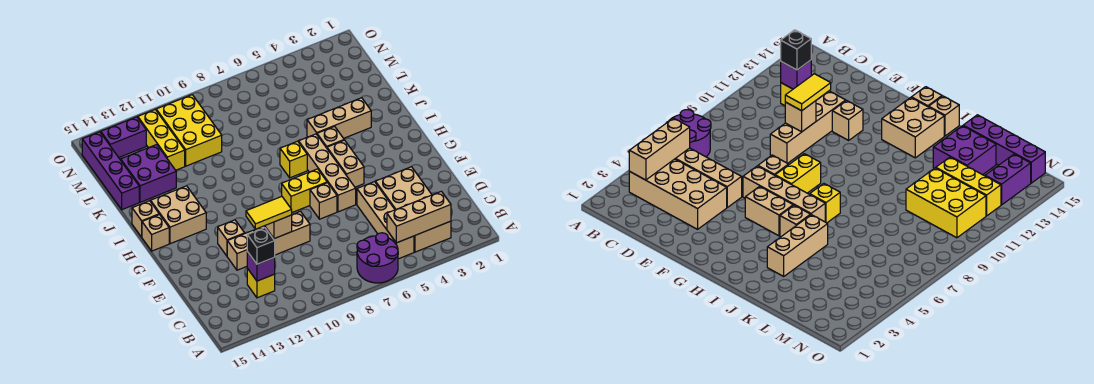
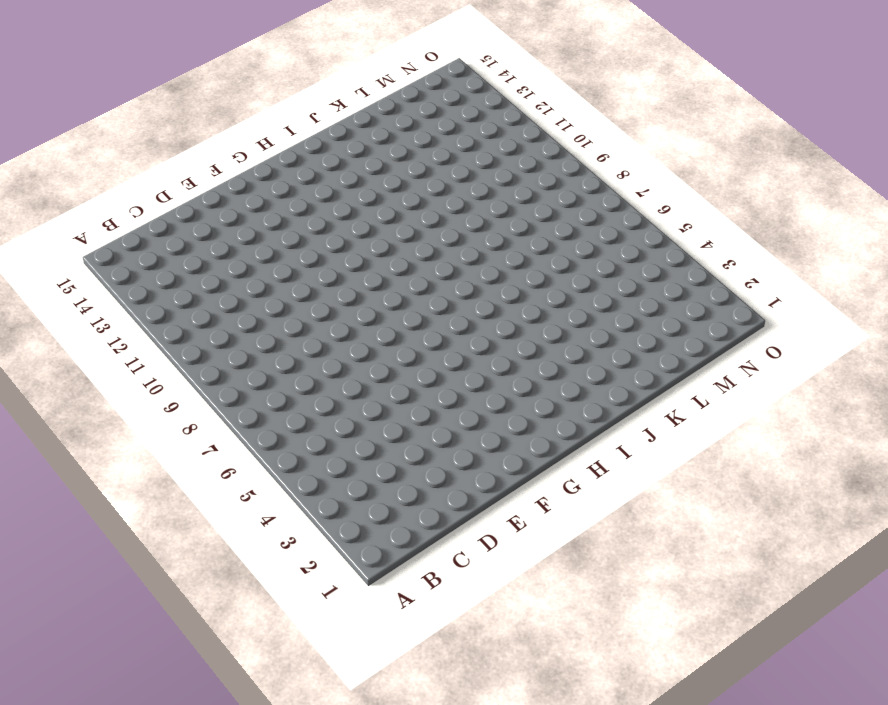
none -> purple round brick A6:B7 level 1
none -> tan brick B3:E4 level 1
none -> tan brick B5:E5 level 1

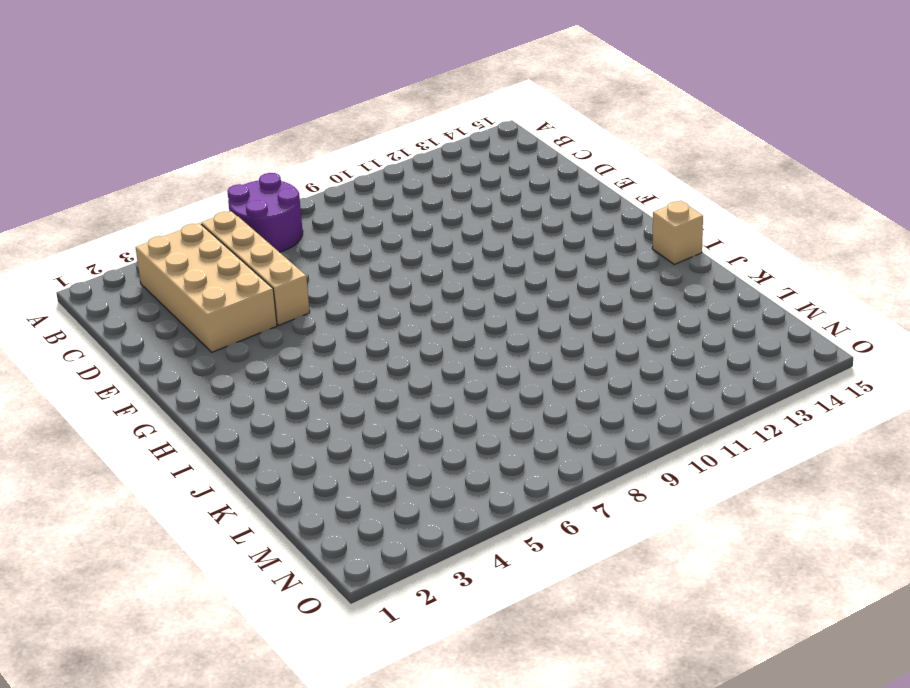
none -> yellow brick C12 level 1
none -> tan brick E9:E12 level 1
none -> tan brick F6:I6 level 1

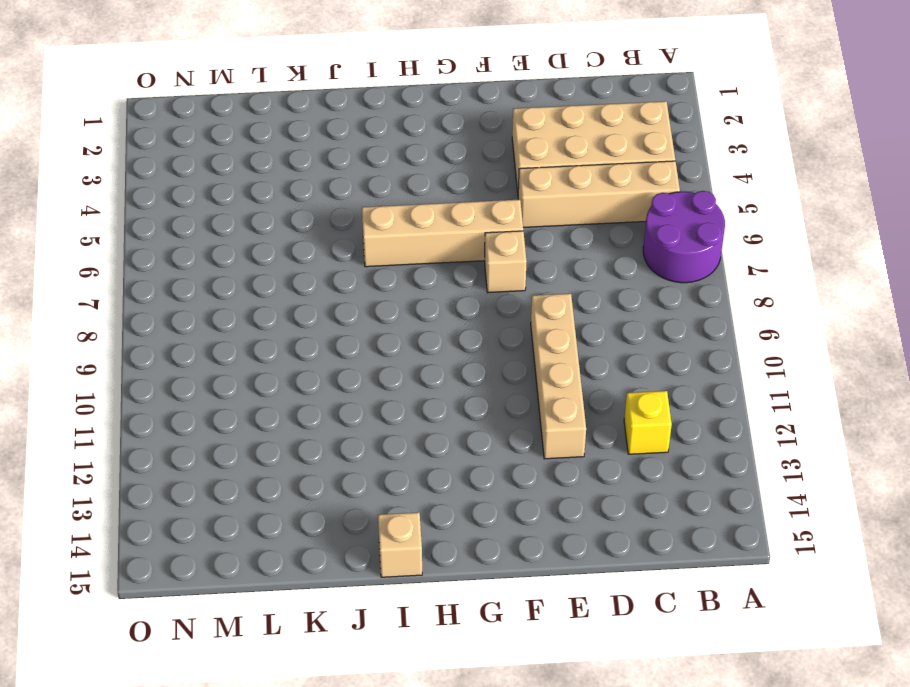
none -> tan brick F12 level 1
none -> tan brick G5:H5 level 1
none -> yellow brick G7:G8 level 1

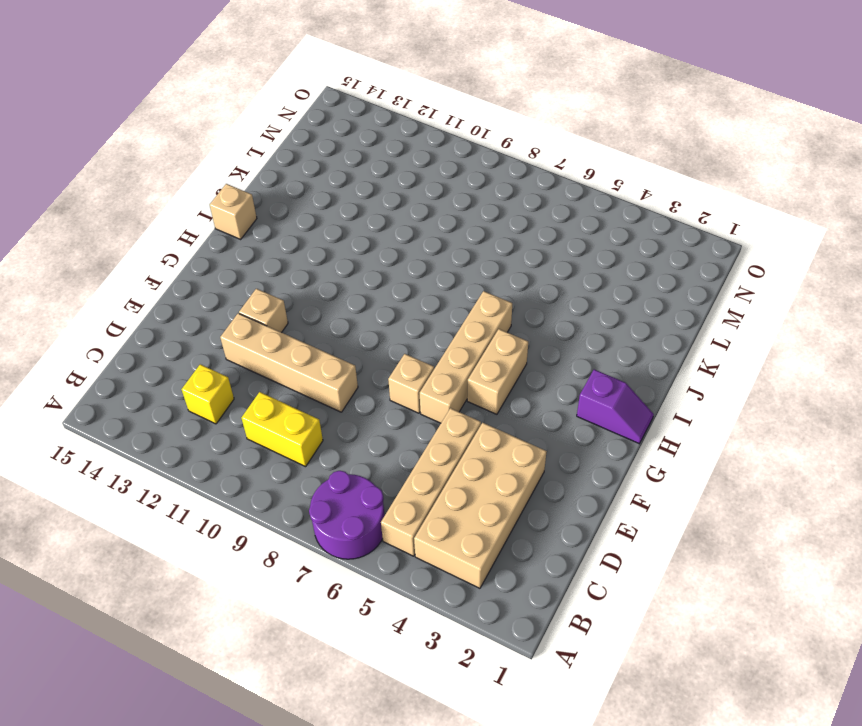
yellow brick C9:C10 level 1 -> yellow brick G7:G8 level 1
purple slope H1:H2 level 1 top 2 -> none
none -> tan brick H13:I14 level 1
none -> tan brick H15 level 1
none -> tan brick I5 level 1

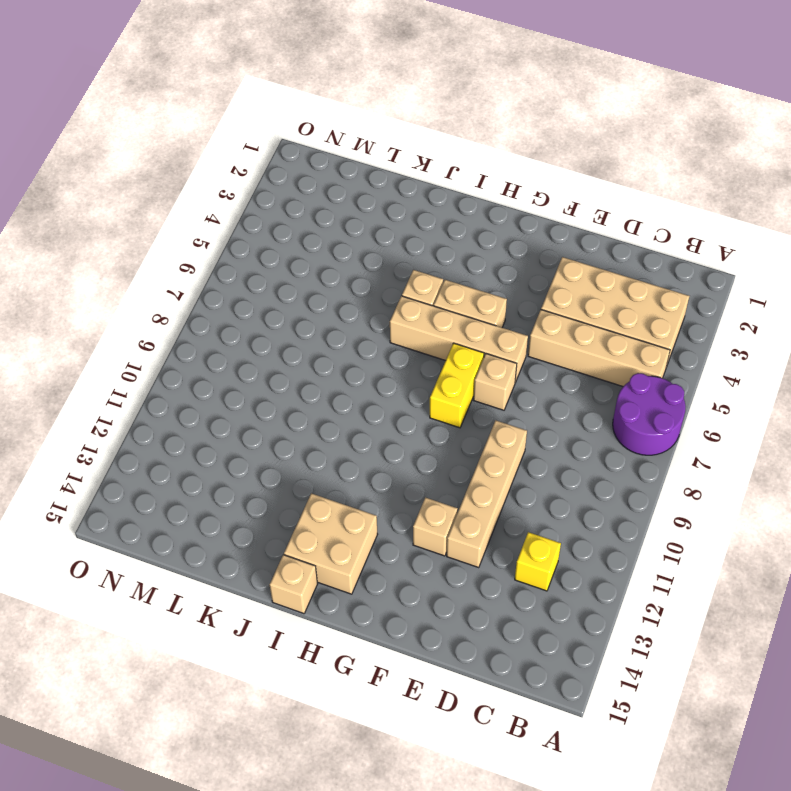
none -> tan brick H15 level 1
none -> yellow brick I7 level 1
none -> tan brick J3:J5 level 1

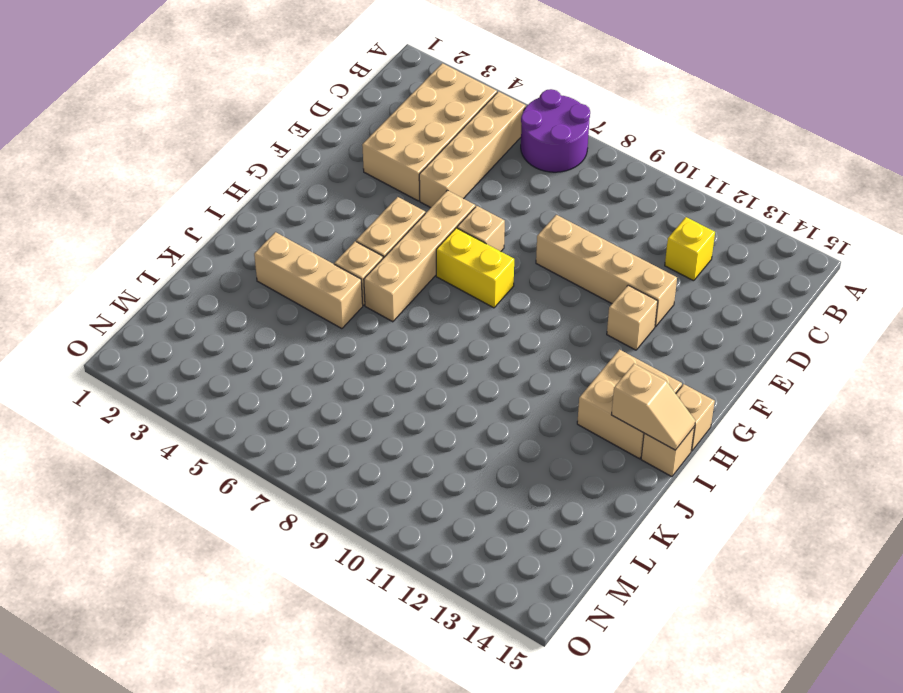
tan slope I14:I15 level 2 top 14 -> none
none -> yellow brick I7 level 1
none -> purple brick K13:L14 level 1
none -> purple brick K15:N15 level 1

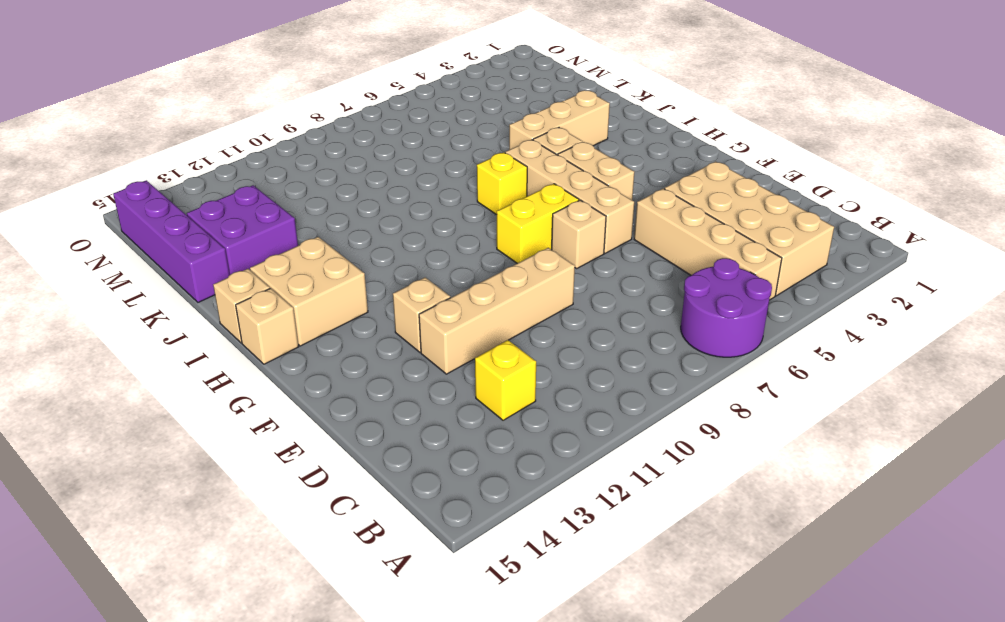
none -> yellow brick L10:N11 level 1
none -> yellow brick L12:N12 level 1
none -> purple brick N13:N14 level 1

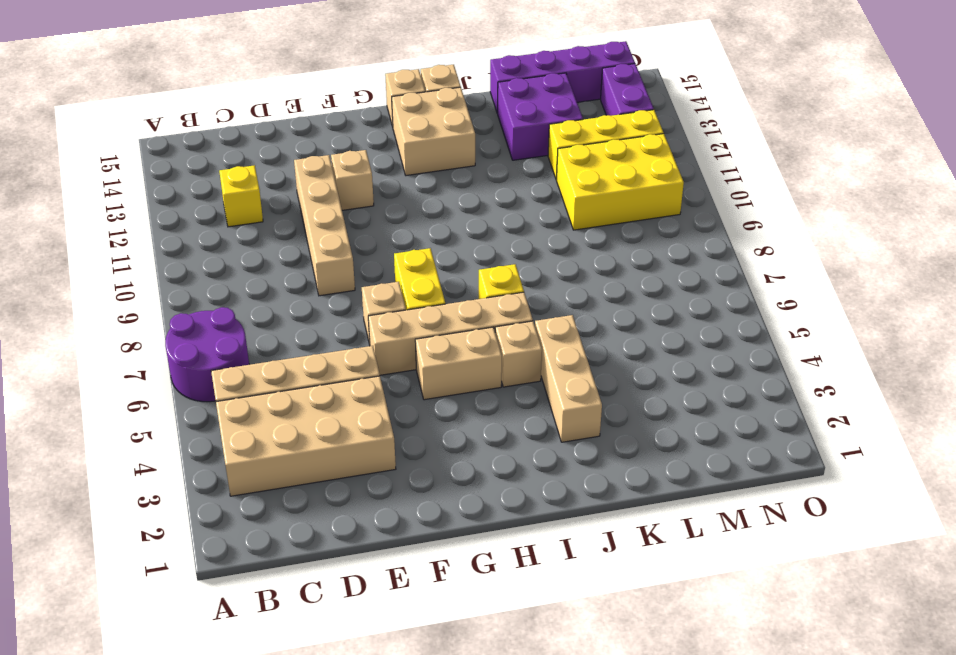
none -> tan brick B3:B5 level 2
none -> purple brick C12 level 2
none -> tan brick E10 level 2

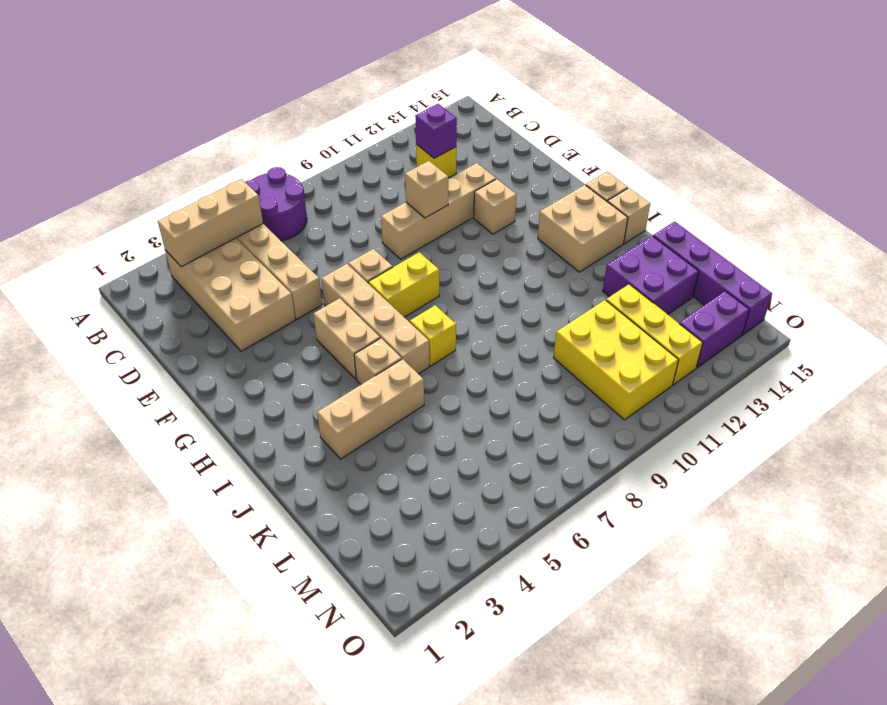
none -> black brick C12 level 3
none -> yellow tile E10:E11 level 3

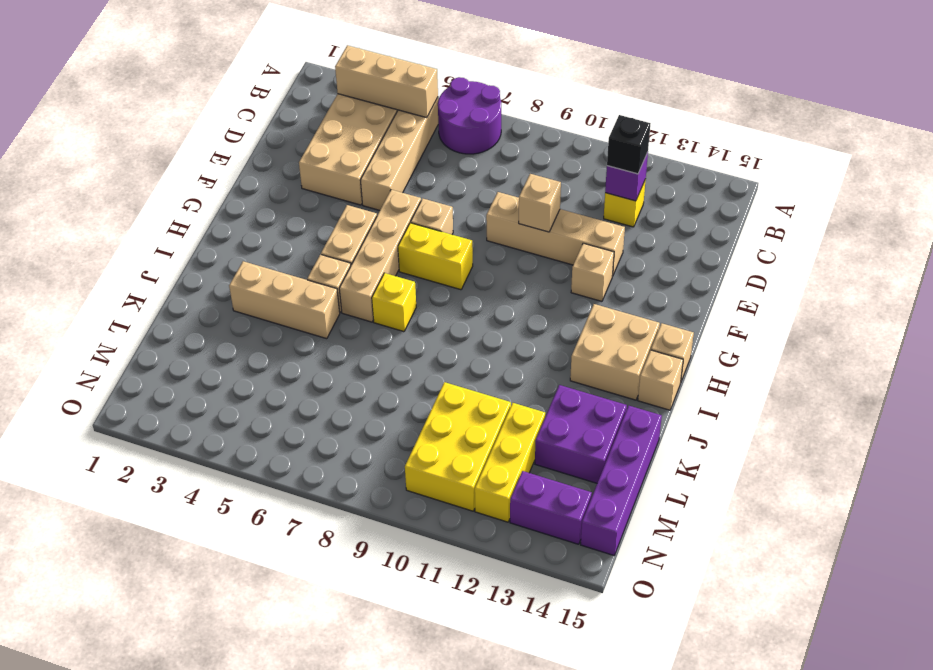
none -> yellow tile E10:E11 level 3

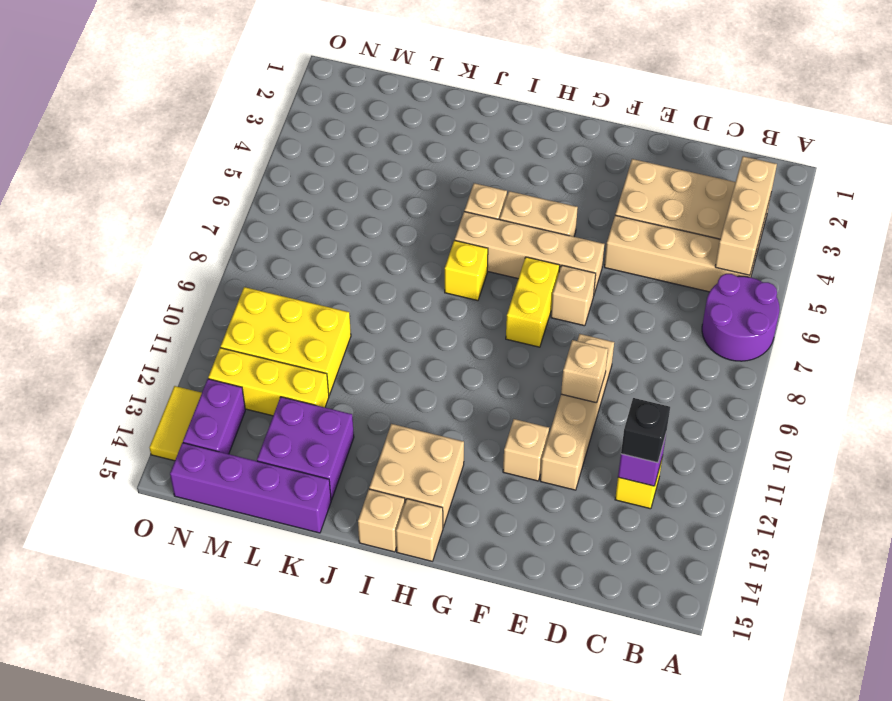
yellow tile O13:O14 level 1 -> yellow tile E10:E11 level 3
none -> tan brick J3:J5 level 1

